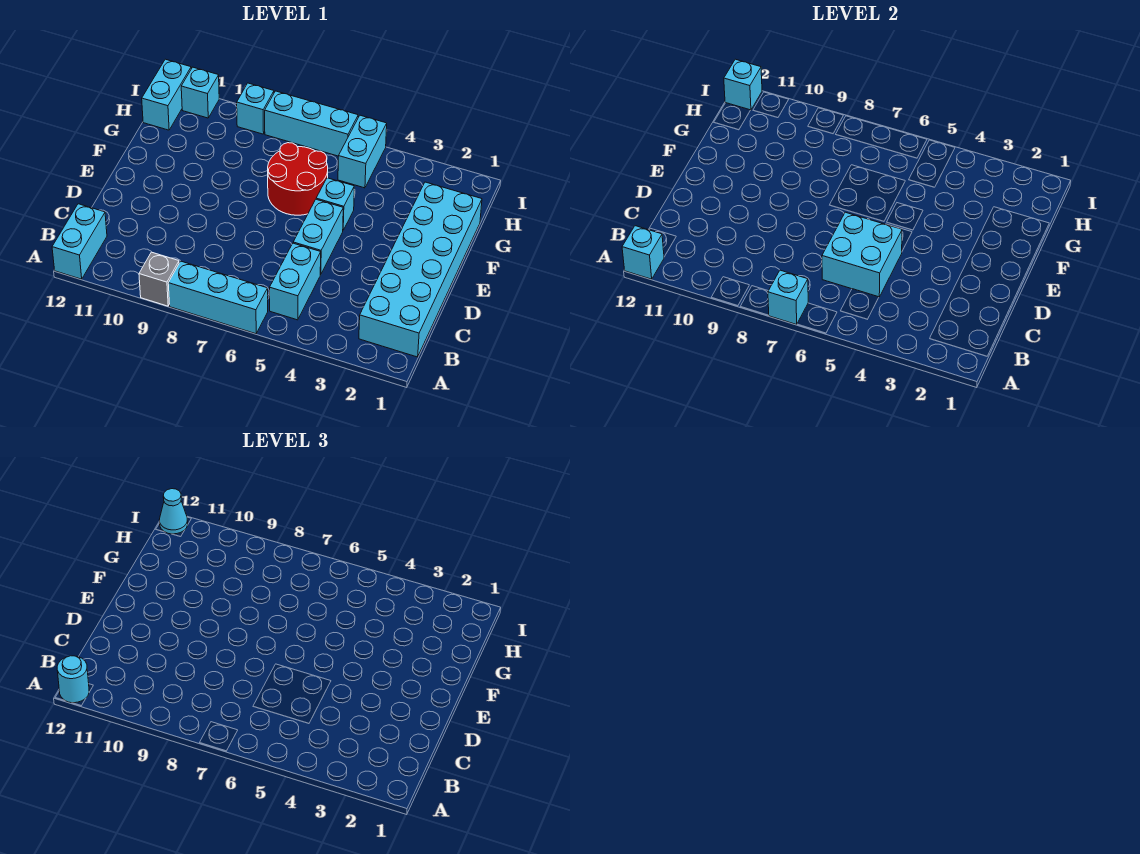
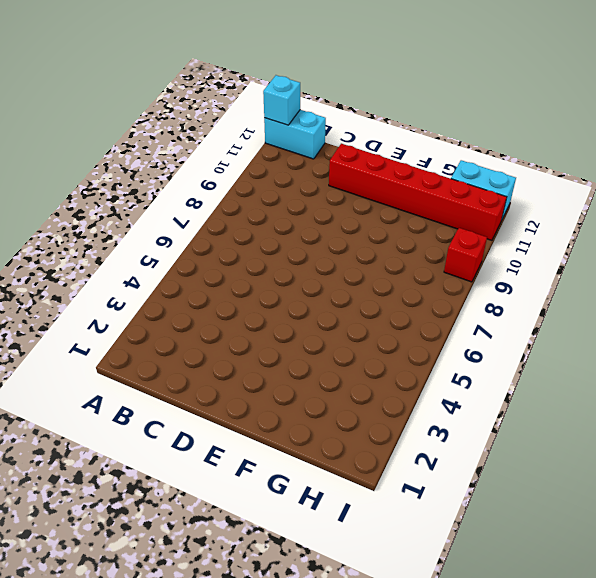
red brick D11:I11 level 1 -> cyan brick I11 level 1
red brick I9 level 1 -> cyan brick I9 level 1
none -> cyan brick A6:A8 level 1
none -> grey brick A9 level 1
none -> cyan brick B1:G2 level 1

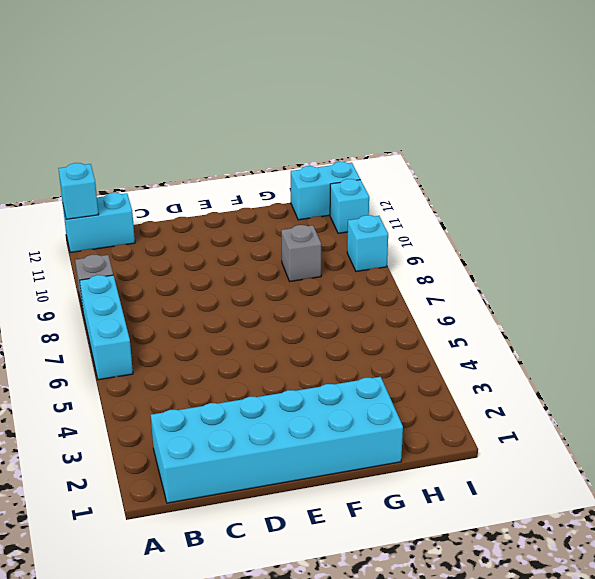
grey brick G9 level 1 -> none
none -> cyan brick B5:C5 level 1
none -> cyan brick D5:E5 level 1
none -> cyan brick F5 level 1

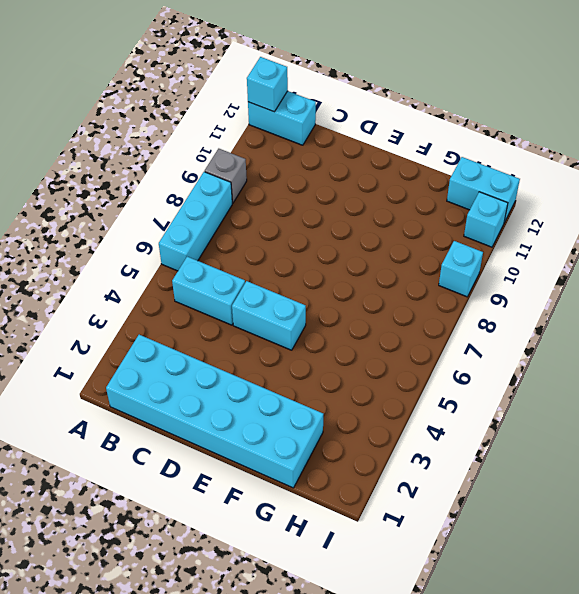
none -> cyan brick F5 level 1
none -> red round brick F6:G7 level 1
none -> cyan brick H5:I5 level 1

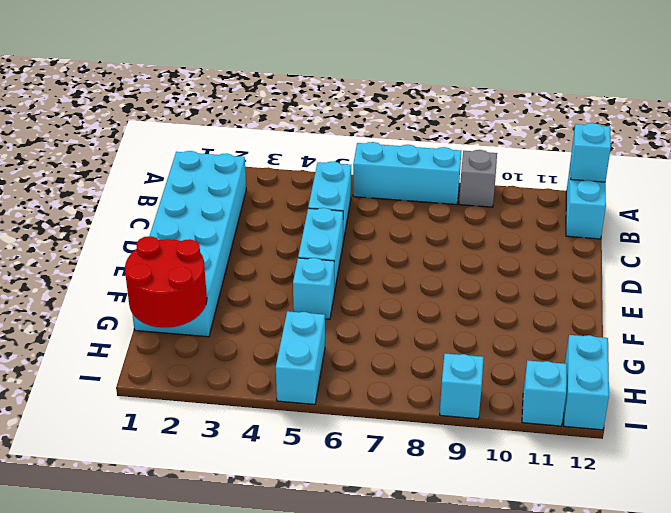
red round brick G1:H2 level 2 -> red round brick F6:G7 level 1
none -> cyan brick I6:I8 level 1
none -> cyan brick A7 level 2
none -> cyan brick C5:D6 level 2

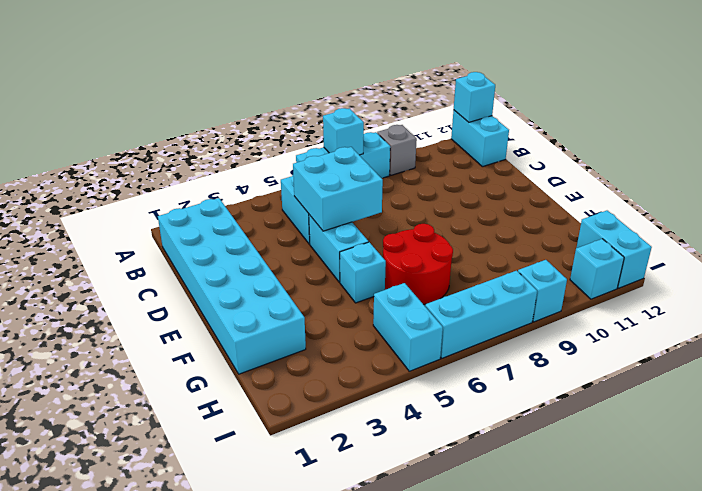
none -> cyan brick I12 level 2
none -> cyan round brick A12 level 3
none -> cyan cone I12 level 3

